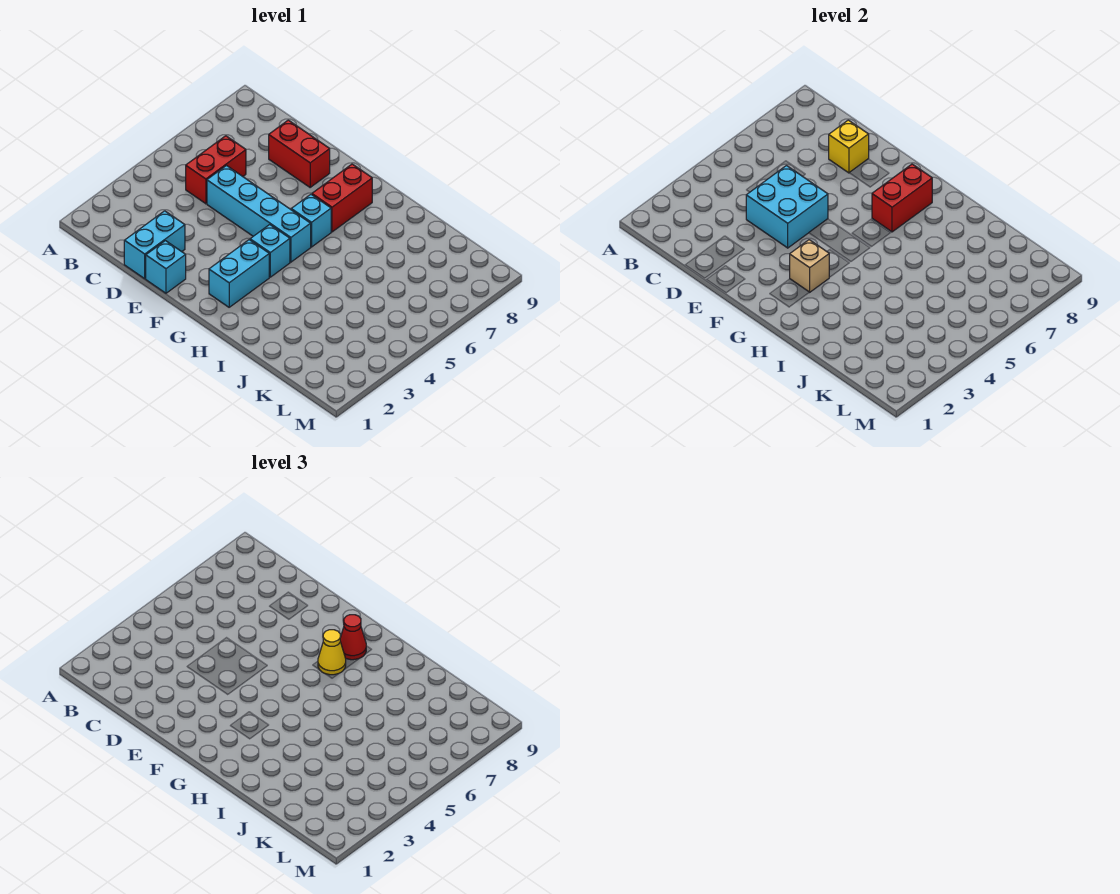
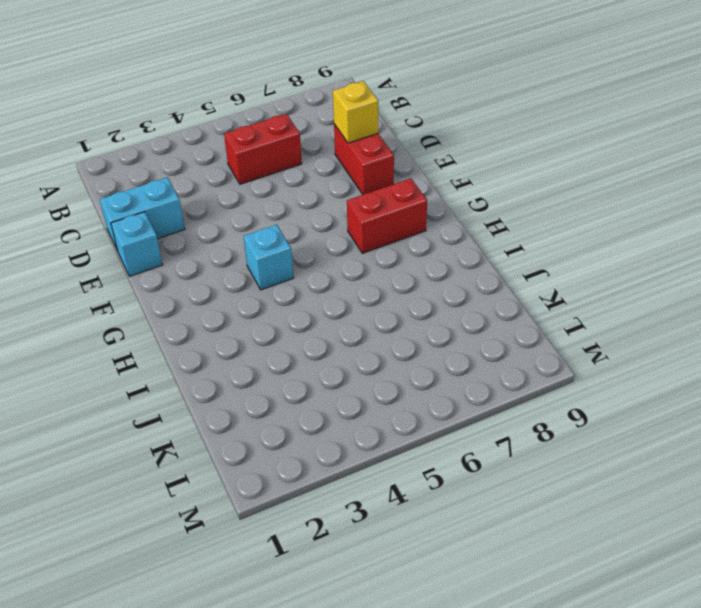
none -> cyan brick D5:G5 level 1
none -> cyan brick G2:G3 level 1
none -> cyan brick G6 level 1

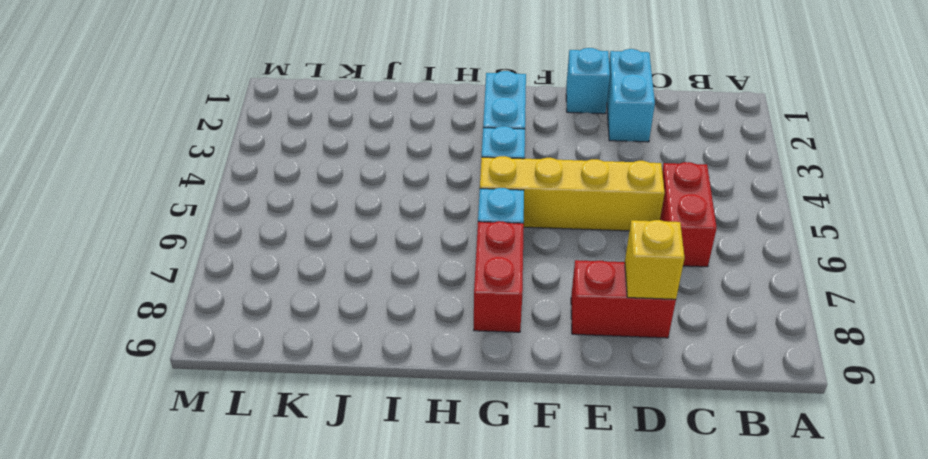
yellow brick D5:G5 level 1 -> cyan brick D5:G5 level 1
none -> cyan brick D4:E5 level 2
none -> tan brick G3 level 2
none -> red brick G7:G8 level 2

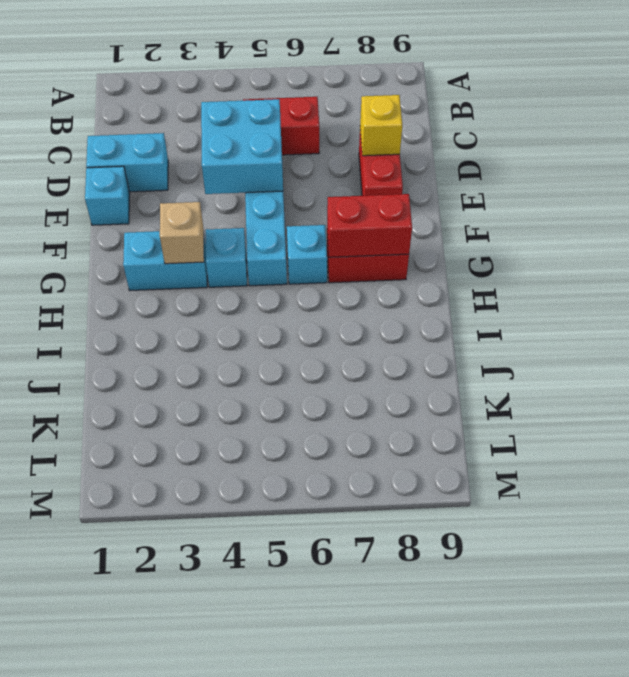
none -> yellow cone G7 level 3
none -> red cone G8 level 3

